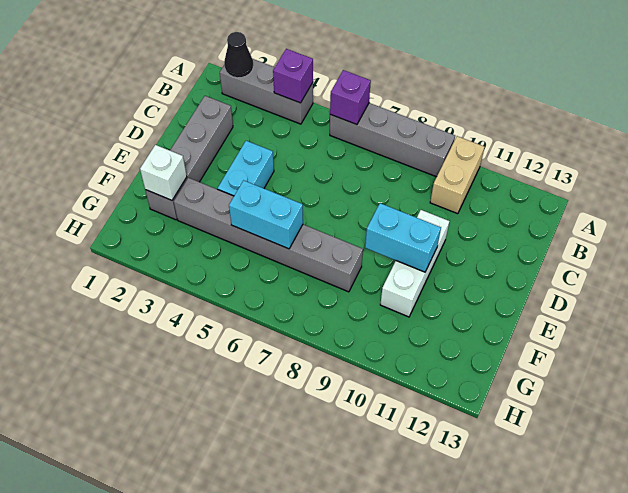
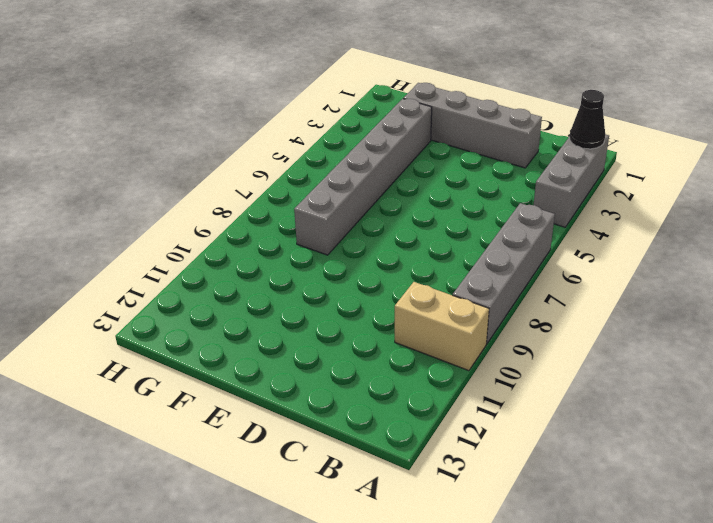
none -> cyan brick D4:E4 level 1
none -> white brick D10:F10 level 1
none -> purple brick A4 level 2

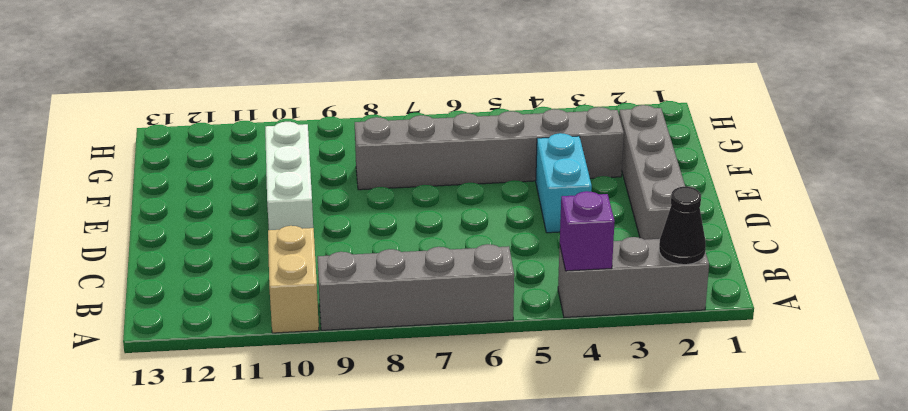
none -> purple brick A6 level 2
none -> cyan brick E9:E10 level 2
none -> white brick F2 level 2

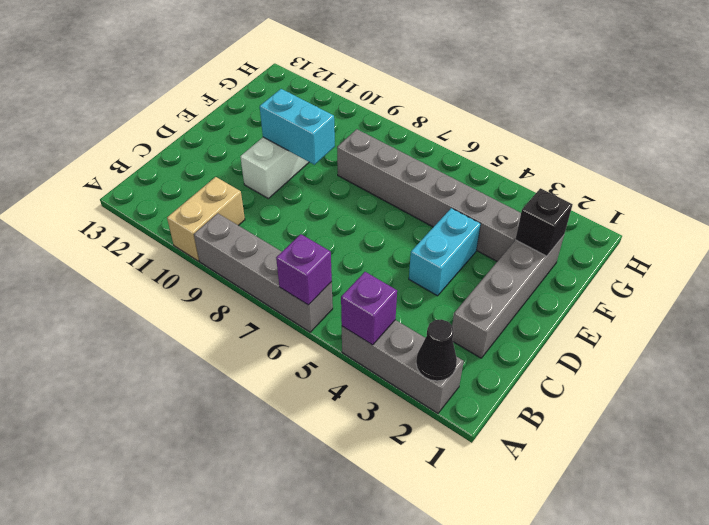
black brick F2 level 2 -> white brick F2 level 2
none -> cyan brick F5:F6 level 2

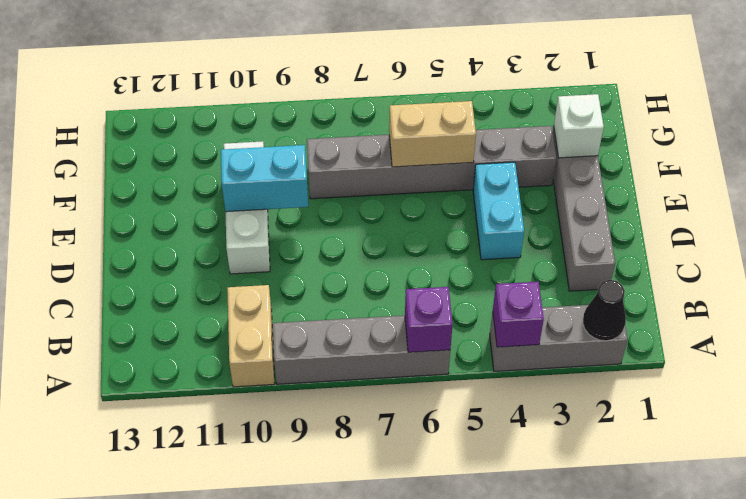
tan brick F5:F6 level 2 -> cyan brick F5:F6 level 2

